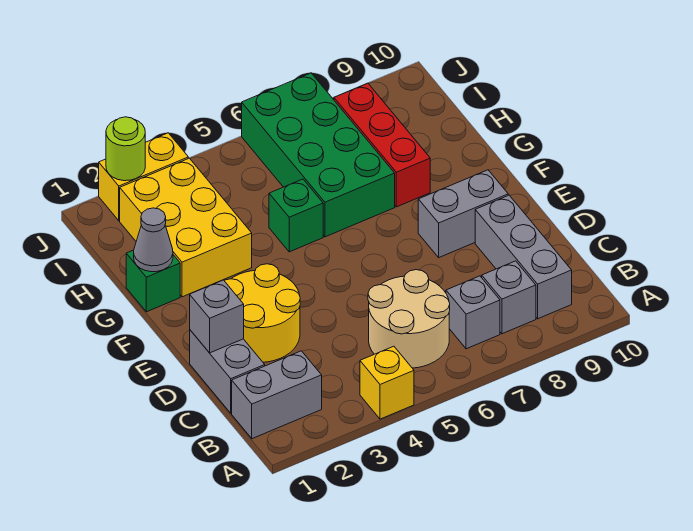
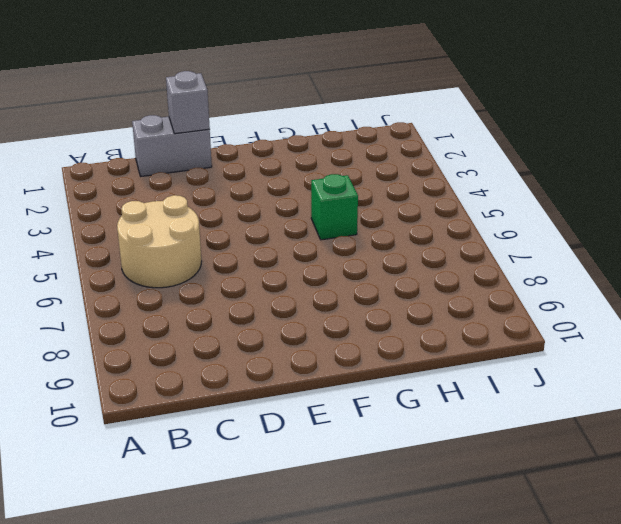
none -> yellow brick A4 level 1
none -> grey brick B1:B2 level 1
none -> grey brick B7 level 1

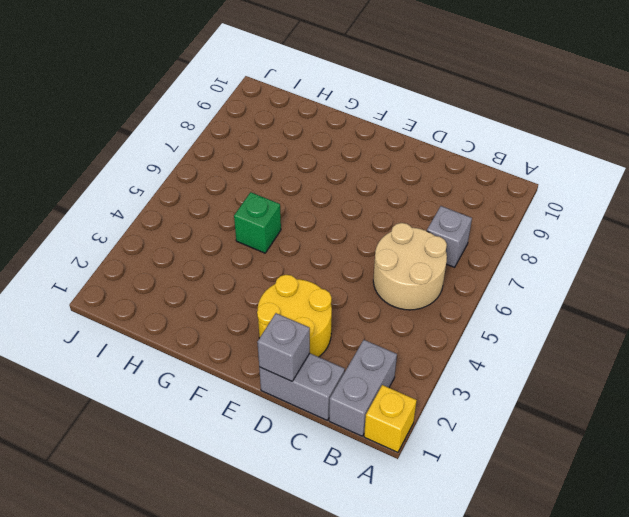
yellow brick A1 level 1 -> yellow brick A4 level 1
none -> grey brick B8 level 1
none -> grey brick B9:D9 level 1
none -> grey brick E8:E9 level 1

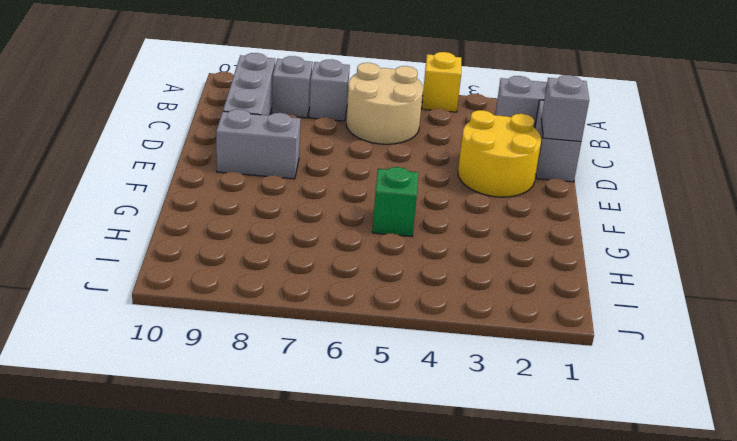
none -> green brick G1 level 1
none -> yellow brick G2:I3 level 1
none -> green brick G6:J7 level 1

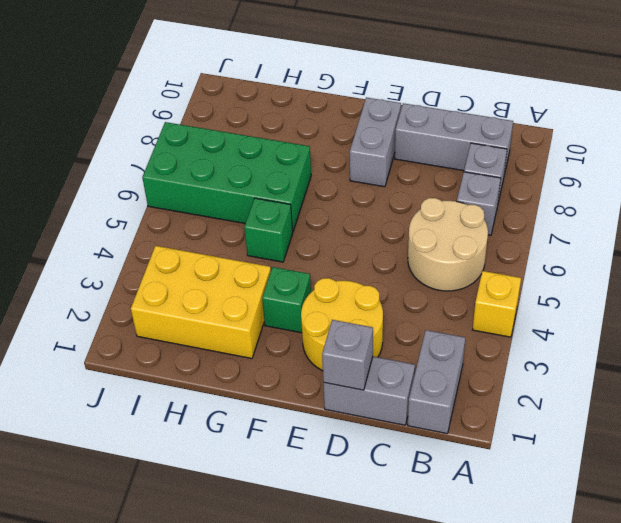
green brick F3 level 1 -> green brick G1 level 1
none -> red brick G8:I8 level 1
none -> yellow brick J2:J3 level 1
none -> grey cone G1 level 2

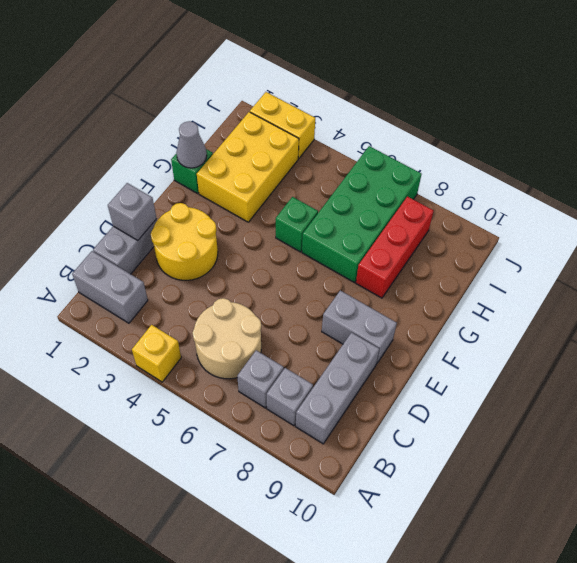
none -> lime round brick J2 level 2

